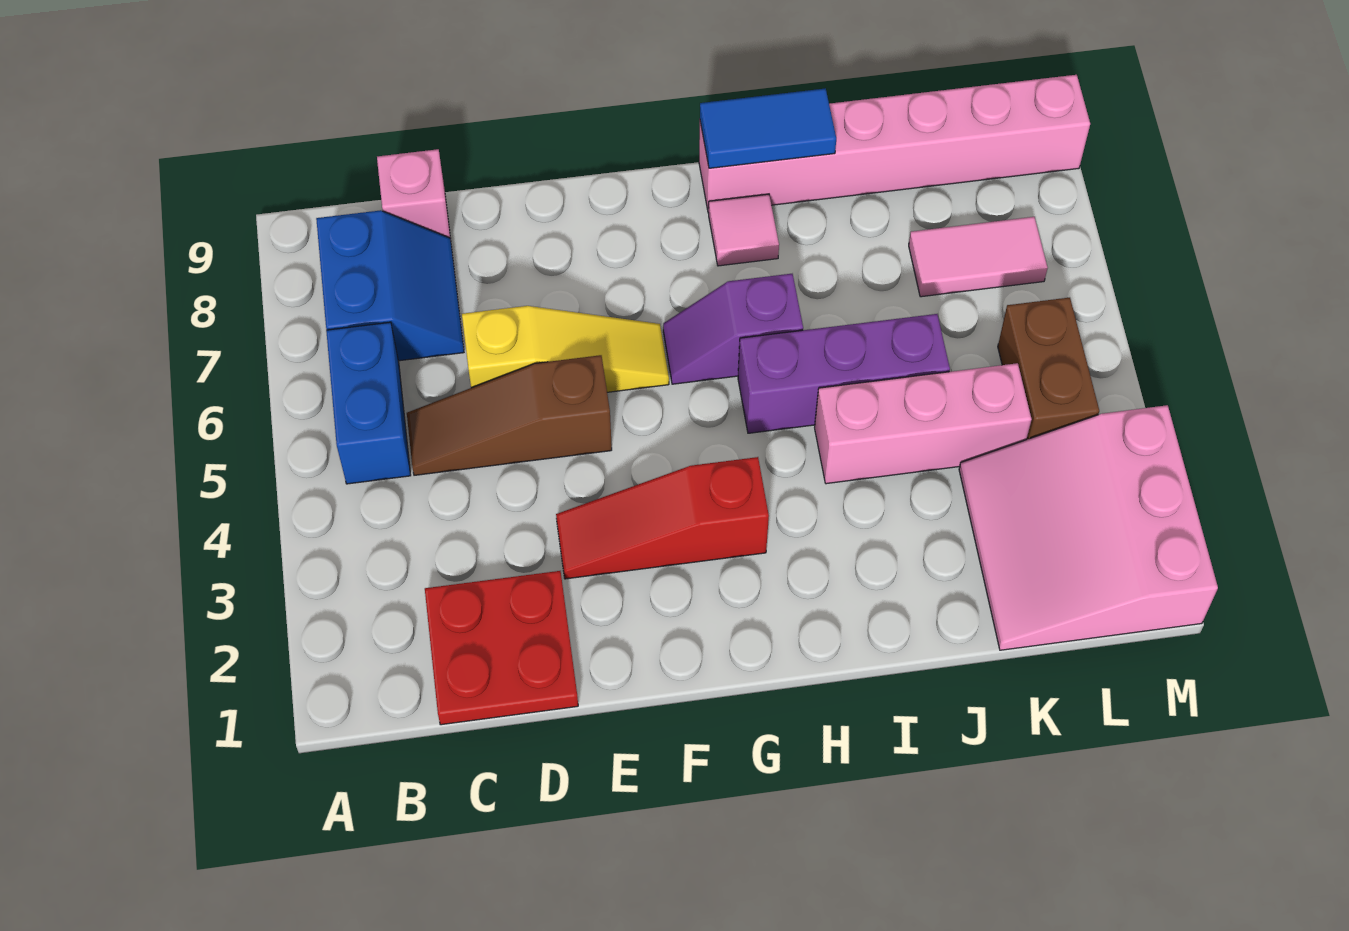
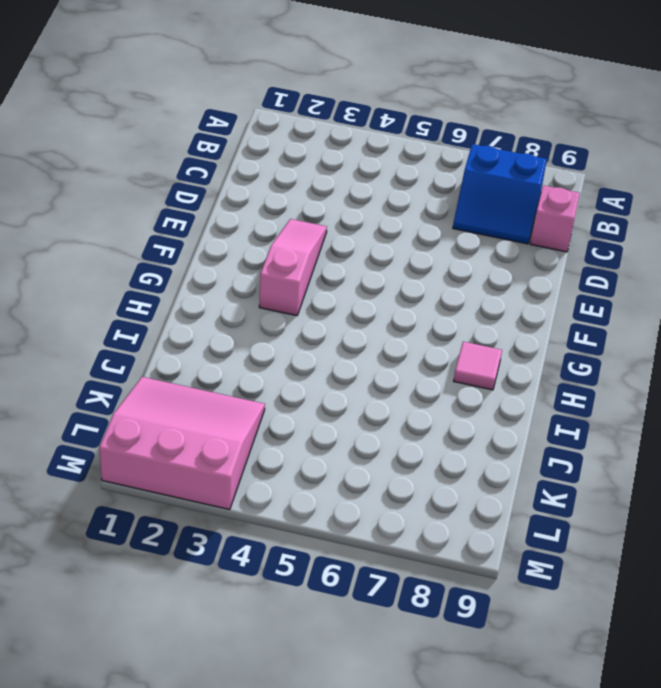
pink slope E3:G3 level 1 top G -> red slope E3:G3 level 1 top G
none -> blue brick B5:B6 level 1
none -> red plate C1:D2 level 1
none -> brown slope C5:E5 level 1 top E

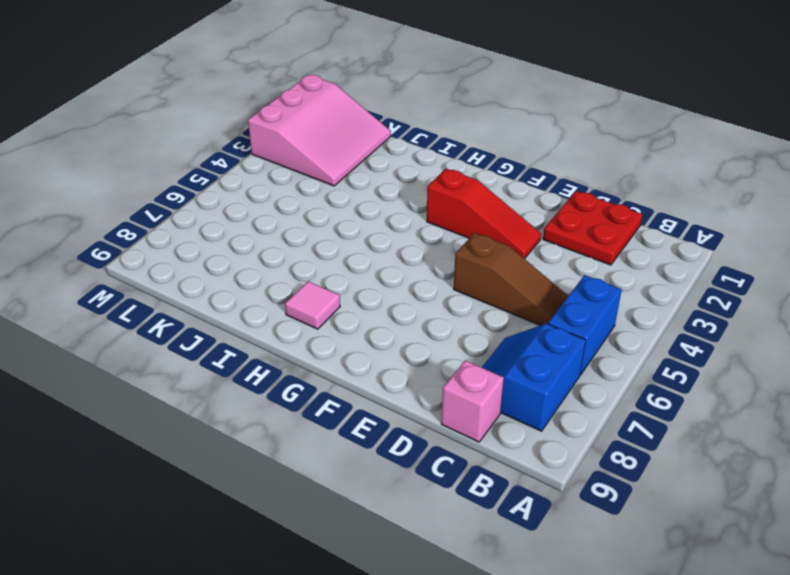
none -> yellow slope D6:F6 level 1 top D
none -> purple slope G6:H6 level 1 top H
none -> purple brick H5:J5 level 1

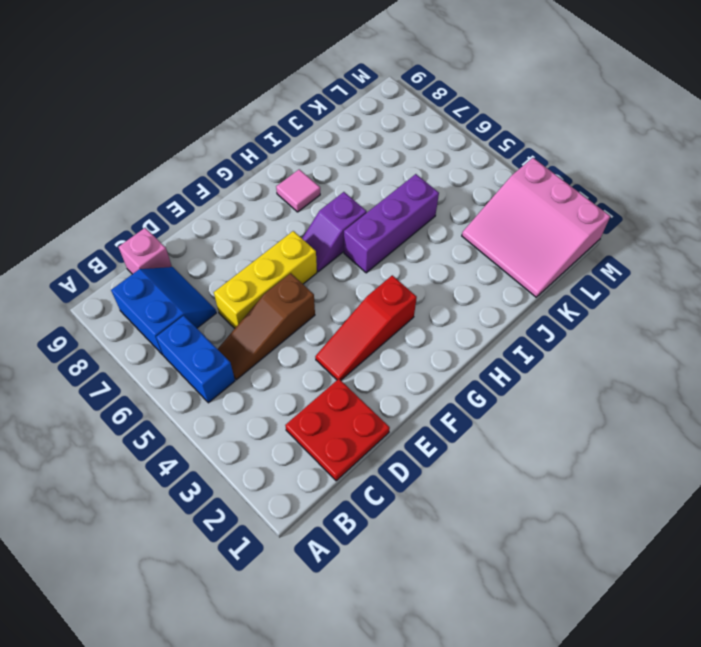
yellow brick D6:F6 level 1 -> yellow slope D6:F6 level 1 top D
none -> pink brick H9:M9 level 1
none -> pink brick I4:K4 level 1
none -> pink tile K7:L7 level 1

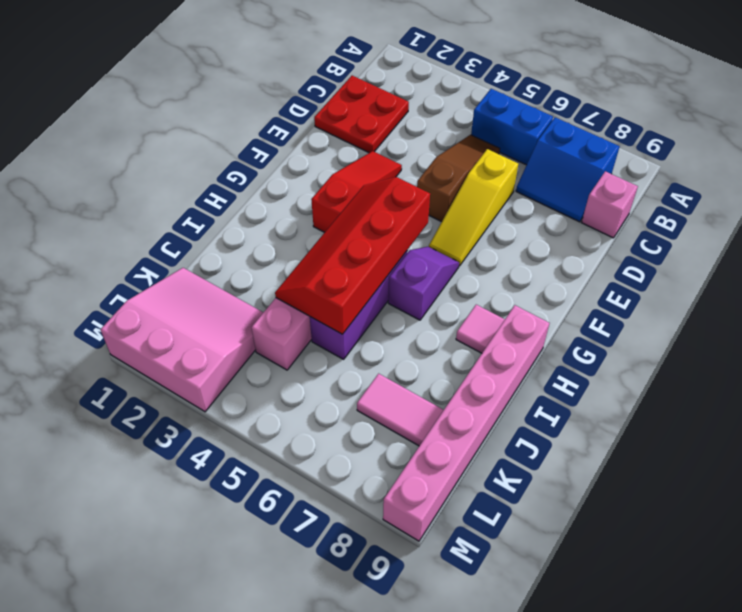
red slope G4:J5 level 2 top 5 -> none
pink tile K7:K8 level 1 -> pink tile K7:L7 level 1
none -> brown brick L4:L5 level 1
none -> blue tile H9:I9 level 2

